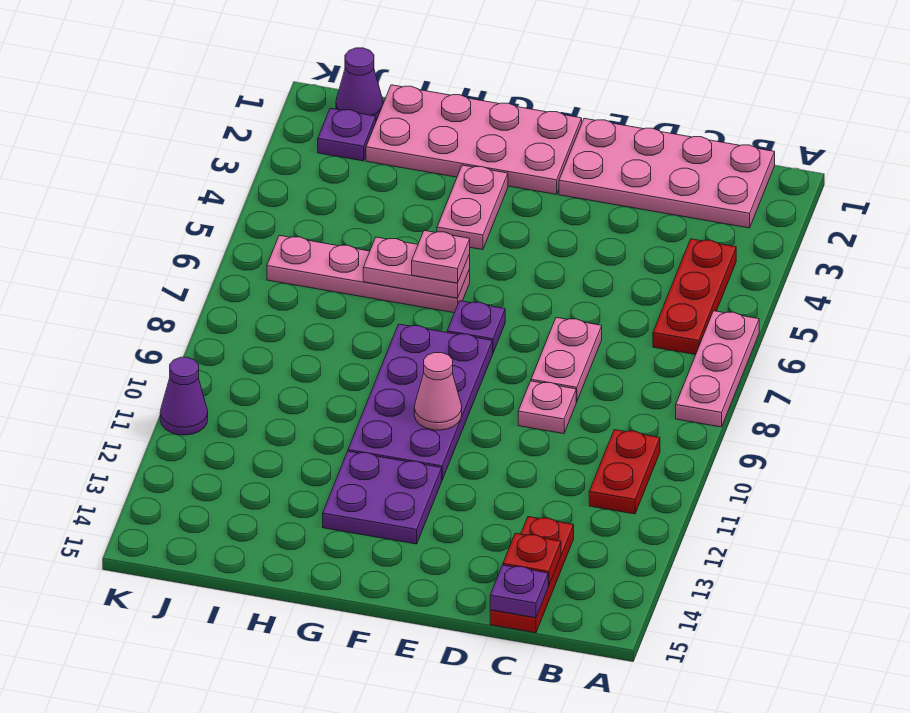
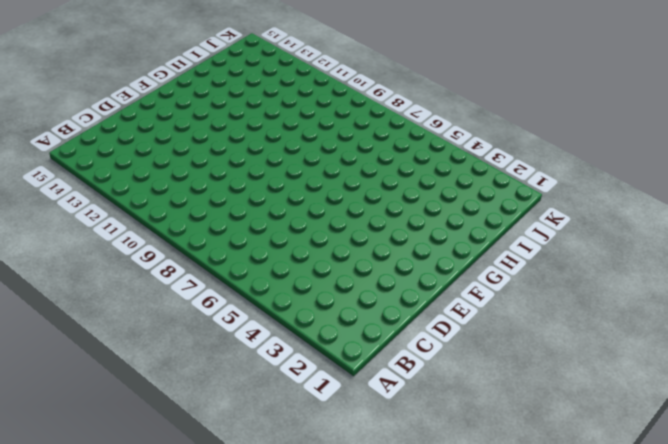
none -> pink plate A6:A8 level 1
none -> pink plate B1:E2 level 1
none -> red plate B4:B6 level 1

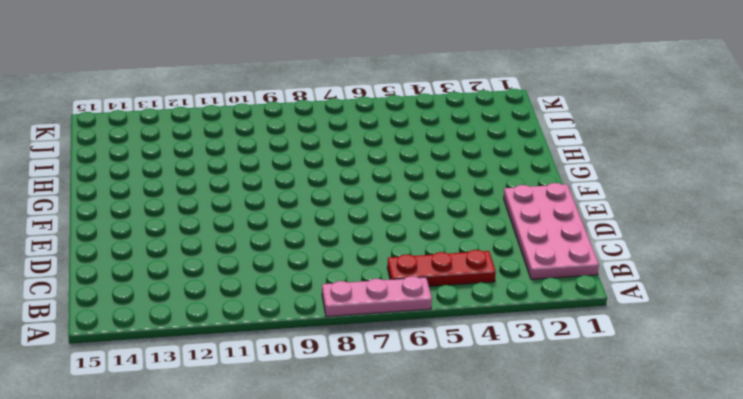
none -> red plate B10:B11 level 1
none -> red plate C13:C15 level 1
none -> pink plate D7:D8 level 1

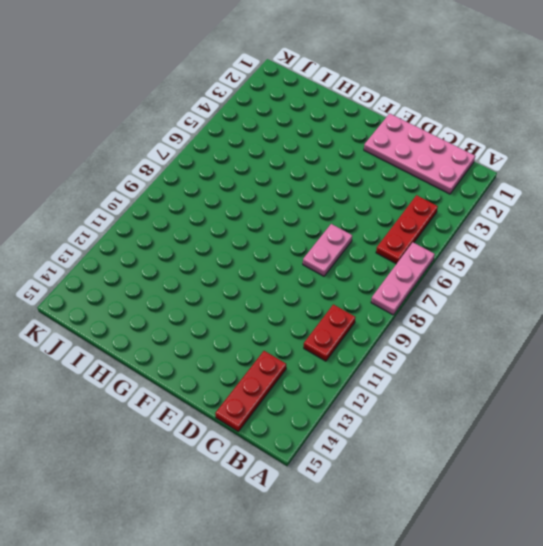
none -> pink plate D9 level 1
none -> pink plate F1:I2 level 1
none -> purple plate F7 level 1

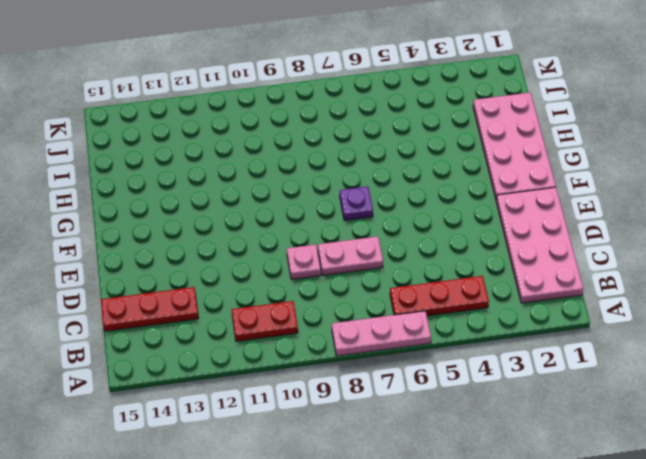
none -> purple plate F8:G11 level 1
none -> purple plate F12:G13 level 1
none -> pink plate G3:G4 level 1

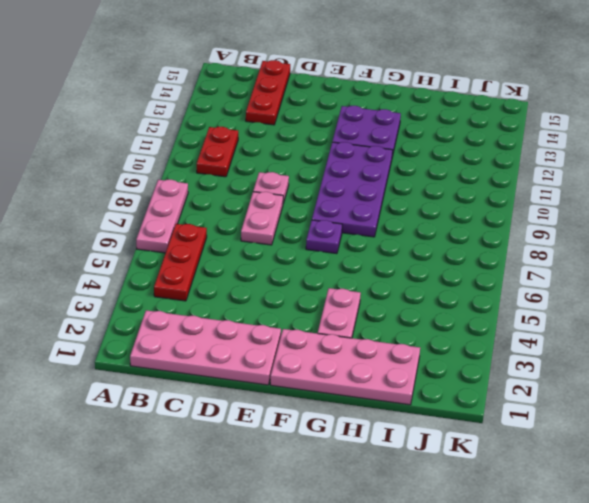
none -> pink plate G6:J6 level 1
none -> purple cone J1 level 1
none -> purple plate J2 level 1

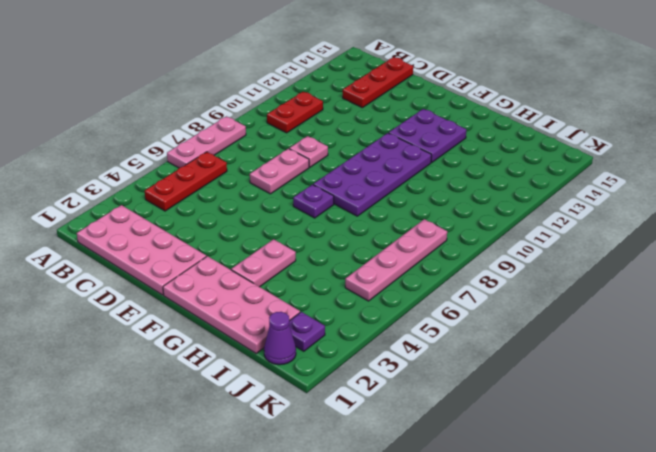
pink plate J5:J8 level 1 -> pink plate G6:J6 level 1
none -> purple cone K11 level 1
none -> red plate C14 level 2
none -> purple plate C15 level 2

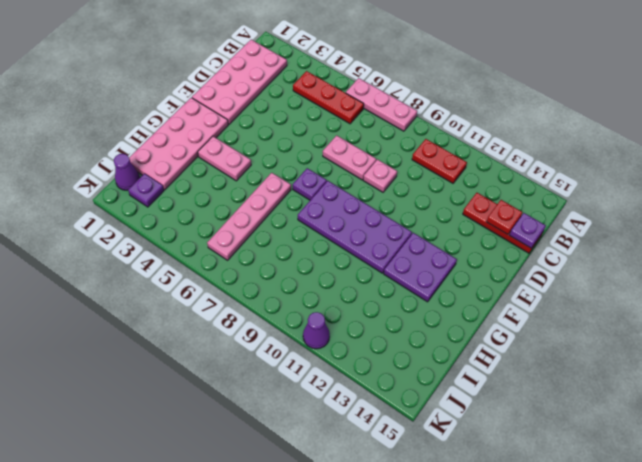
none -> pink cone F10 level 2
none -> pink plate G6:H6 level 2
none -> pink plate G6 level 3

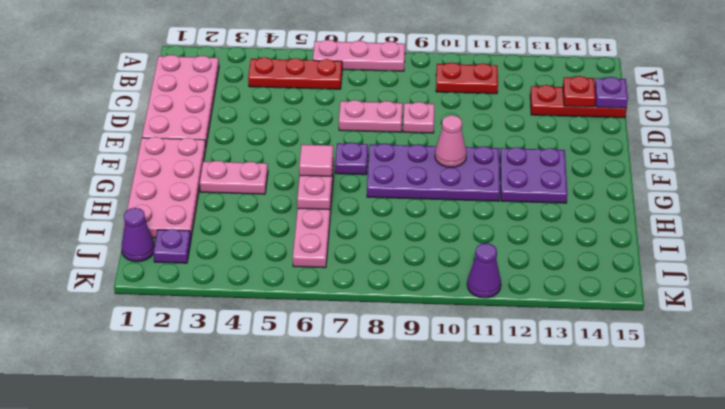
pink tile G6 level 3 -> pink plate G6 level 3

